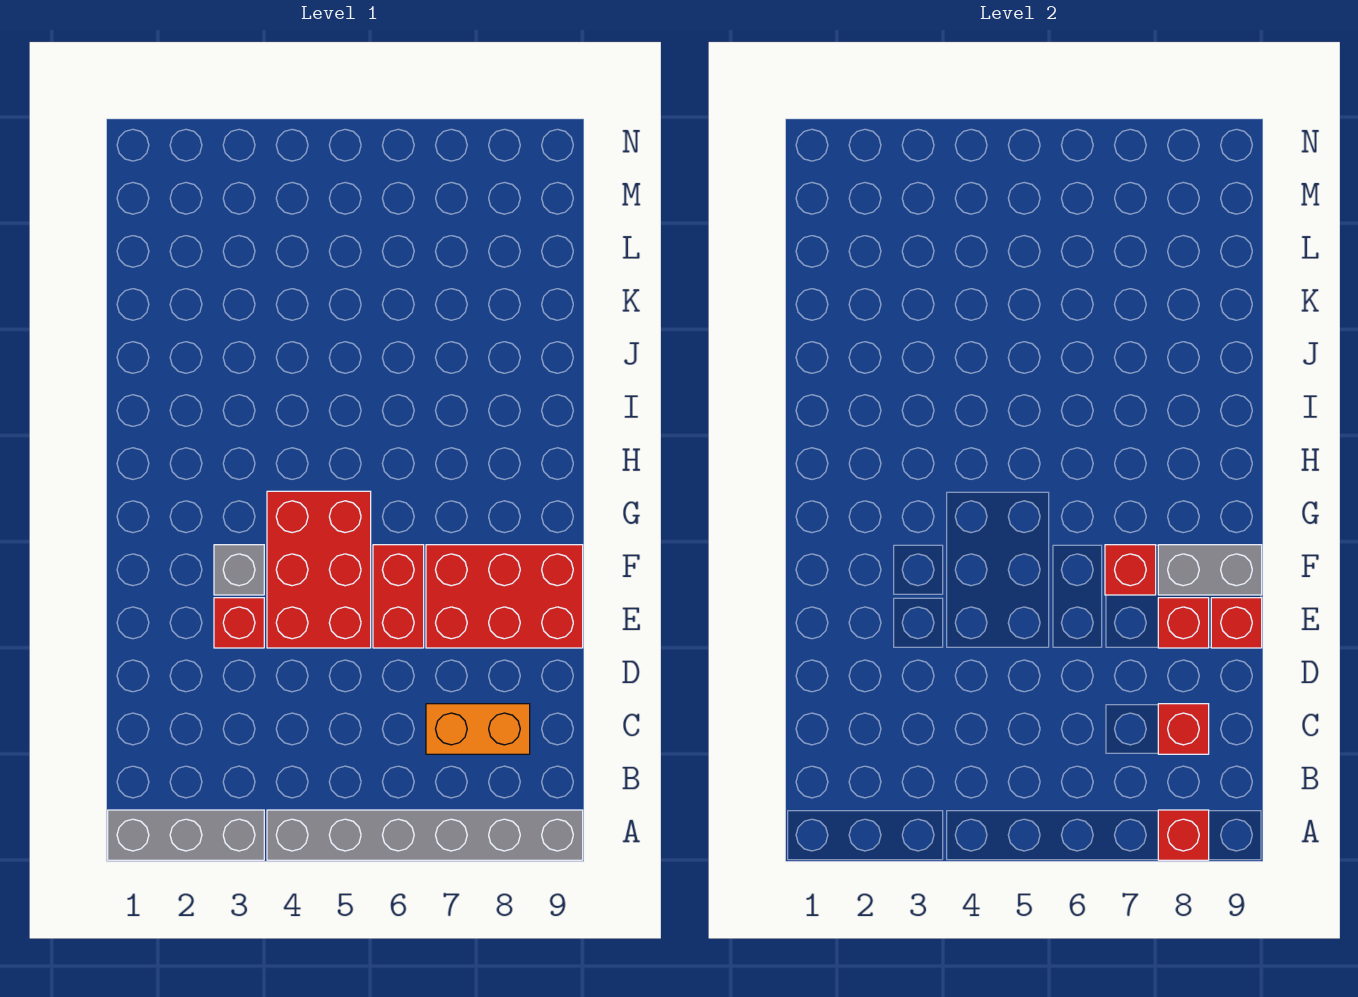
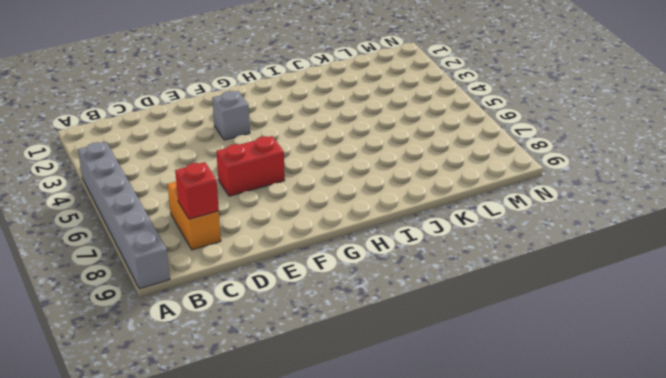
none -> grey brick A1:A3 level 1
none -> red brick E3 level 1
none -> red brick E4:G5 level 1

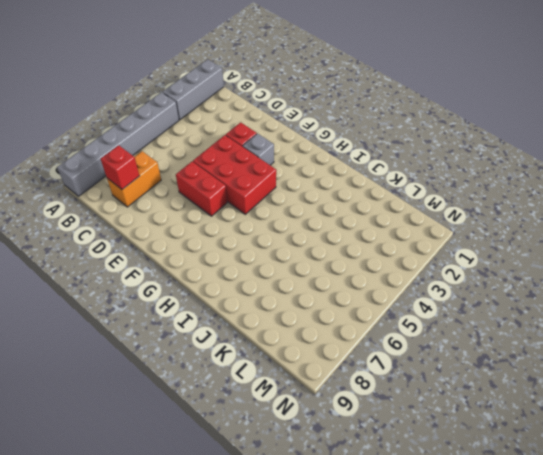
none -> red brick E7:F9 level 1
none -> red brick A8 level 2
none -> red brick E8 level 2

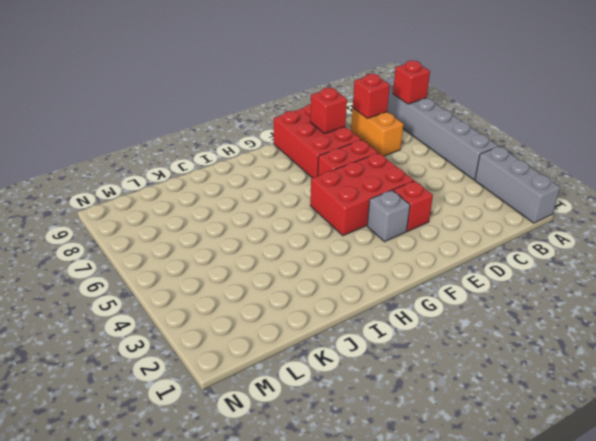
none -> red brick E9 level 2
none -> red brick F7 level 2
none -> grey brick F8:F9 level 2

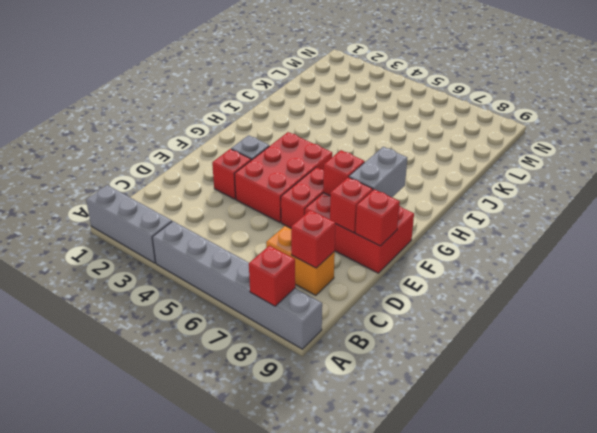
grey brick F8:G8 level 2 -> grey brick F8:F9 level 2

